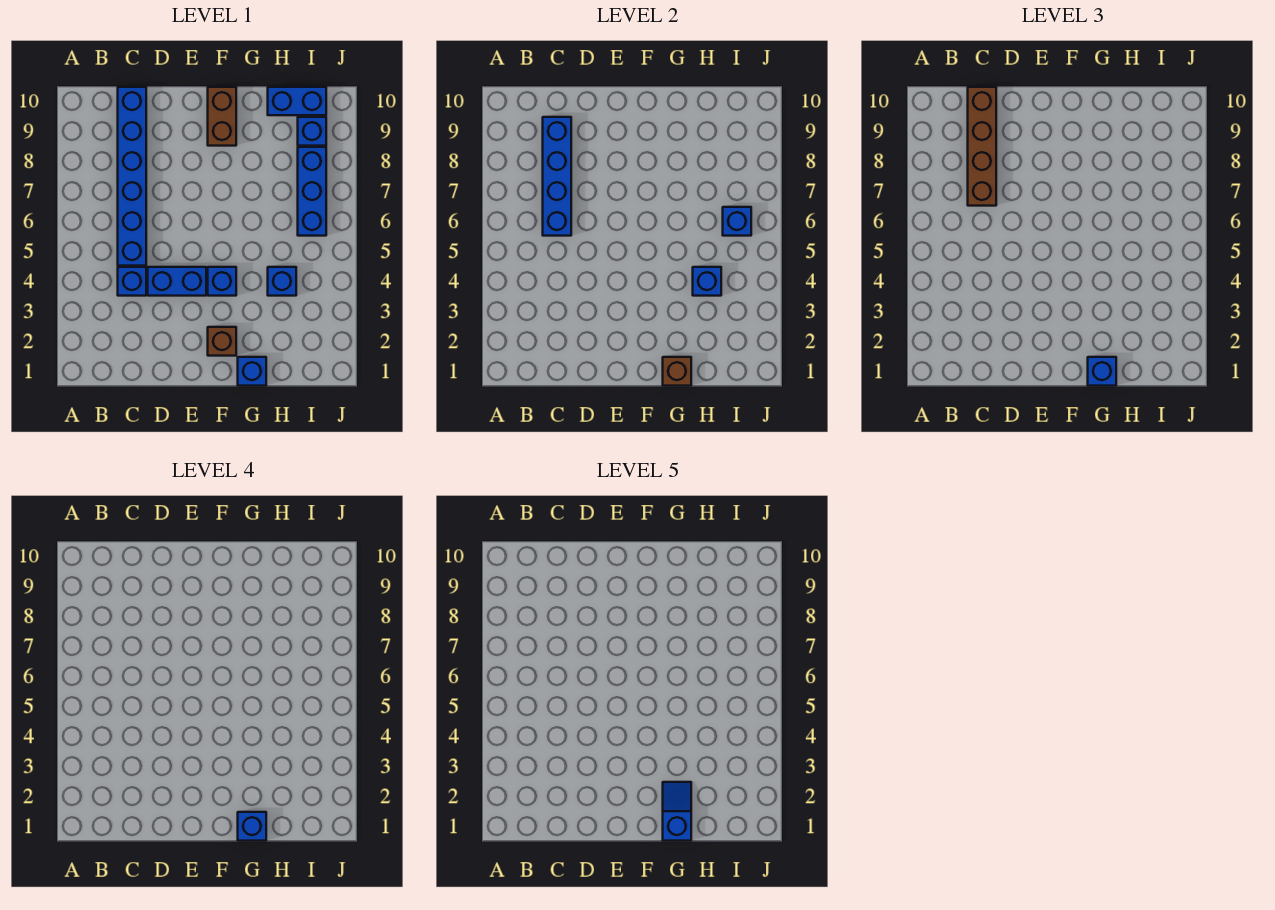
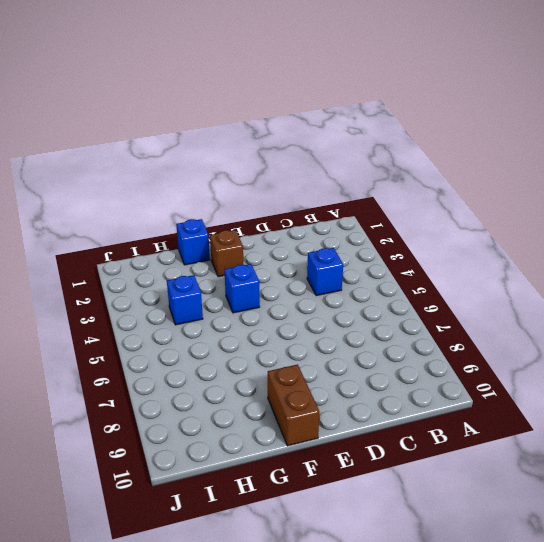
none -> blue brick C5:C10 level 1
none -> blue brick D4:E4 level 1
none -> blue brick H10:I10 level 1

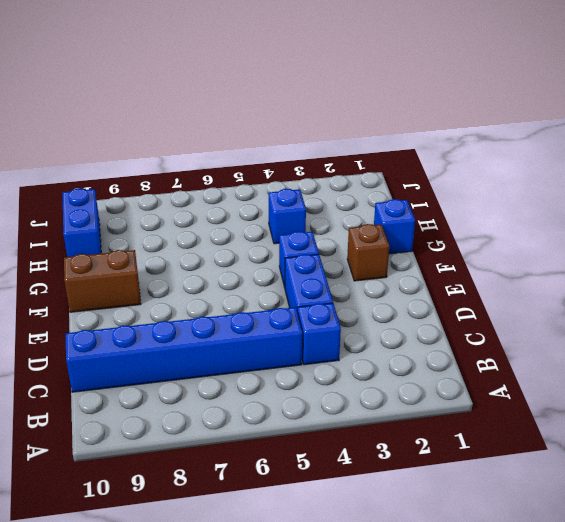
none -> blue brick I6:I8 level 1
none -> blue brick I9 level 1
none -> blue brick C6:C9 level 2

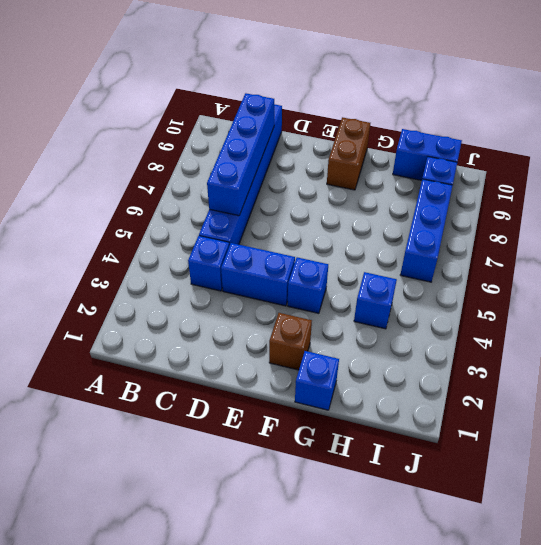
none -> brown brick G1 level 2
none -> blue brick H4 level 2
none -> blue brick I6 level 2

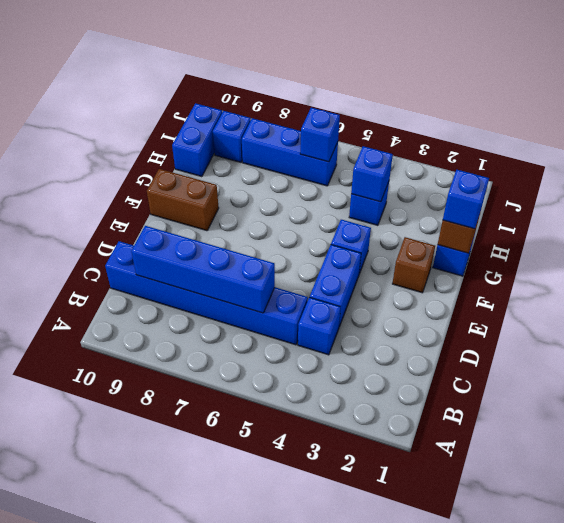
none -> brown brick C7:C10 level 3
none -> blue brick G1 level 4
none -> blue slope G1:G2 level 5 top 1

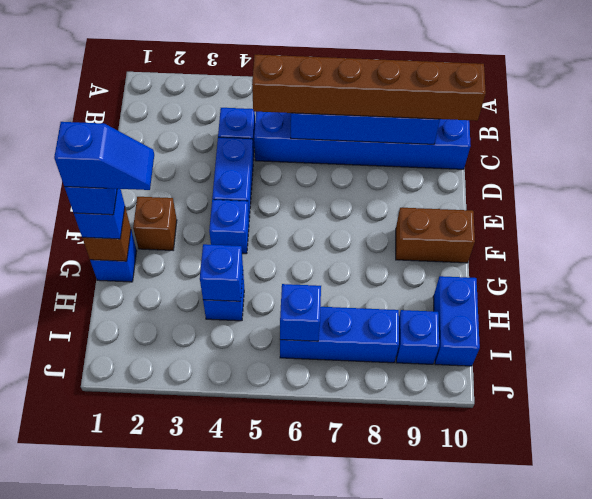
brown brick C5:C10 level 3 -> brown brick C7:C10 level 3

